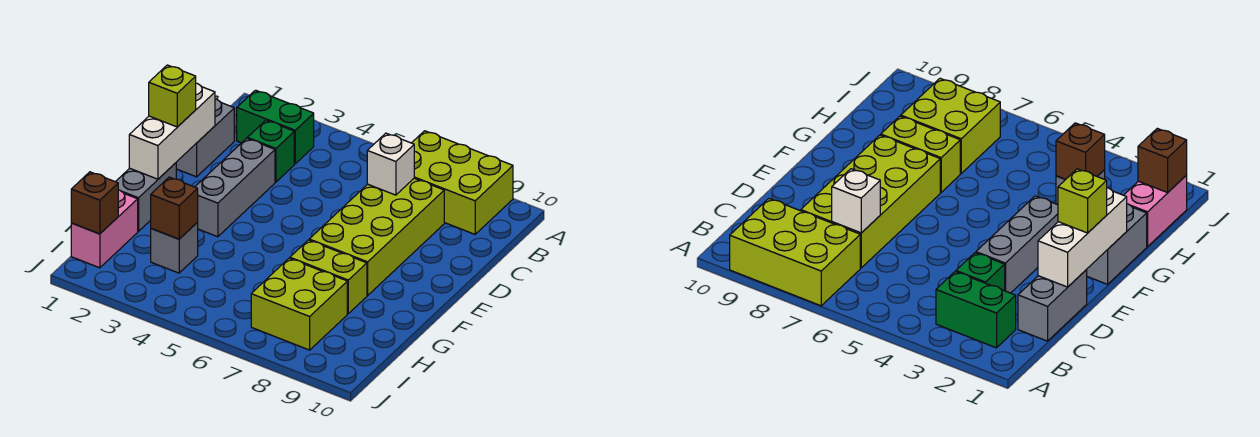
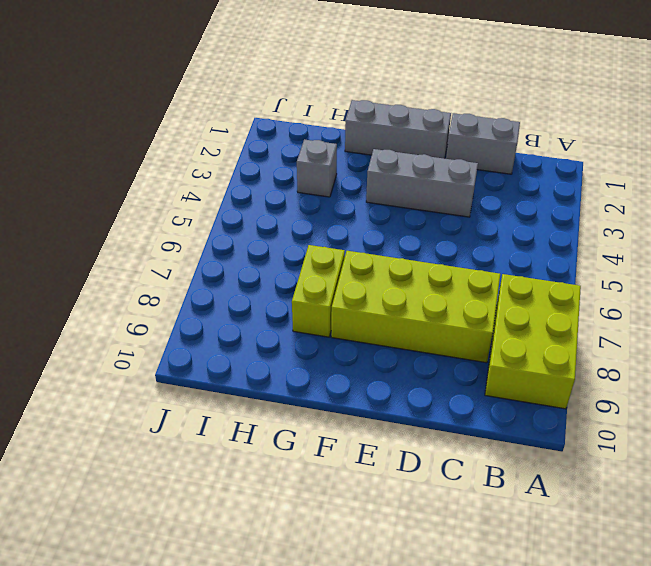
grey brick E1:G1 level 1 -> grey brick F1:G1 level 1
none -> green brick B2:B3 level 1
none -> green brick C3 level 1
none -> pink brick H1:I1 level 1

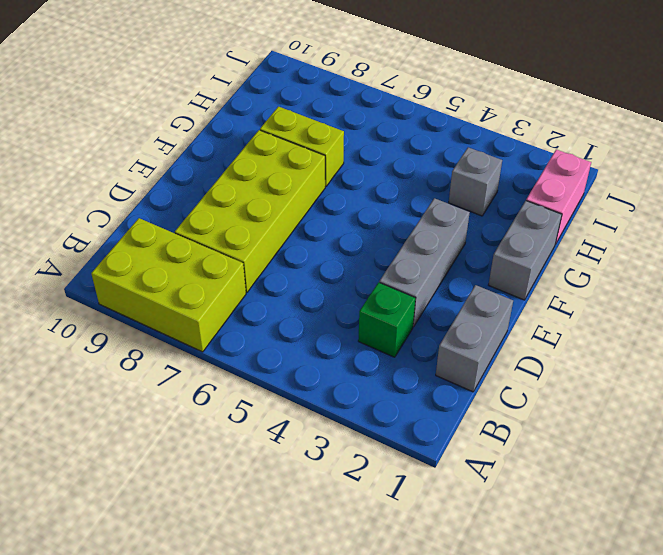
none -> green brick B2:B3 level 1
none -> lime brick H7:I8 level 1
none -> white brick C7 level 2

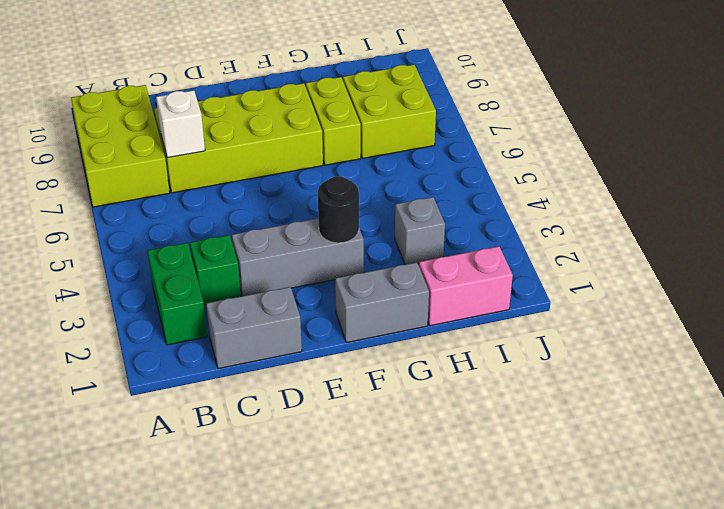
black round brick F3 level 2 -> none
none -> white brick D1:F1 level 2
none -> brown brick H3 level 2
none -> brown brick I1 level 2

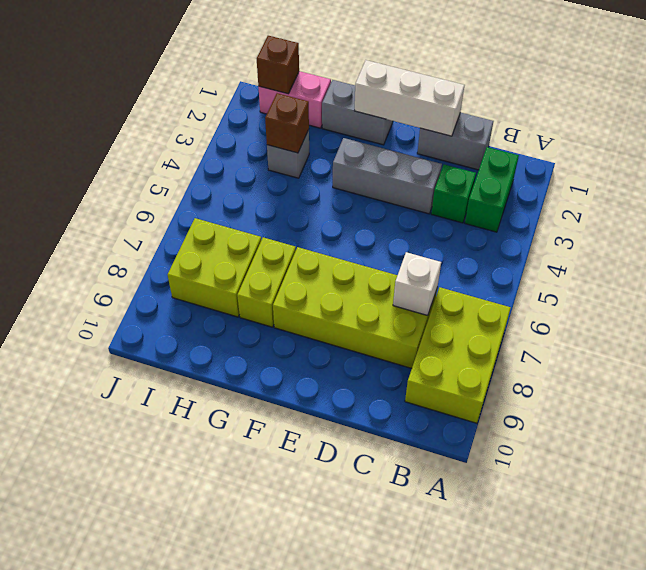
none -> lime brick E1 level 3

